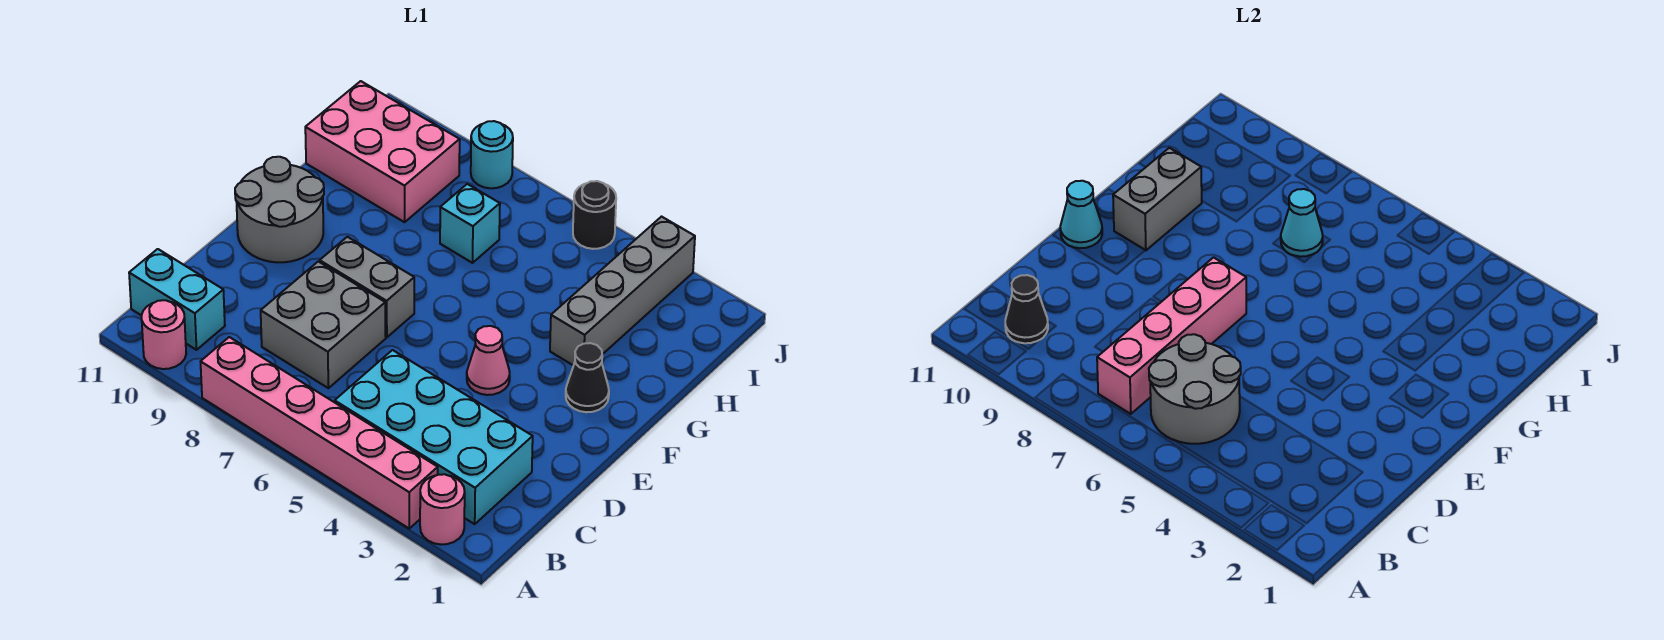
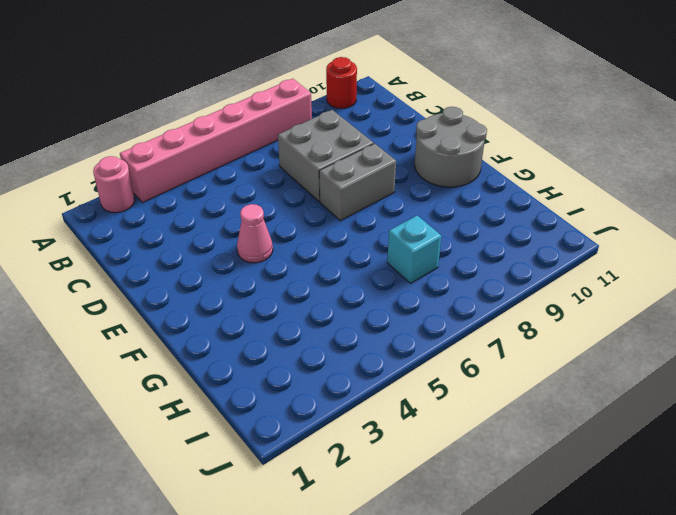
red round brick A10 level 1 -> pink round brick A10 level 1
none -> cyan brick B2:C5 level 1
none -> cyan brick B10:B11 level 1
none -> black cone F2 level 1

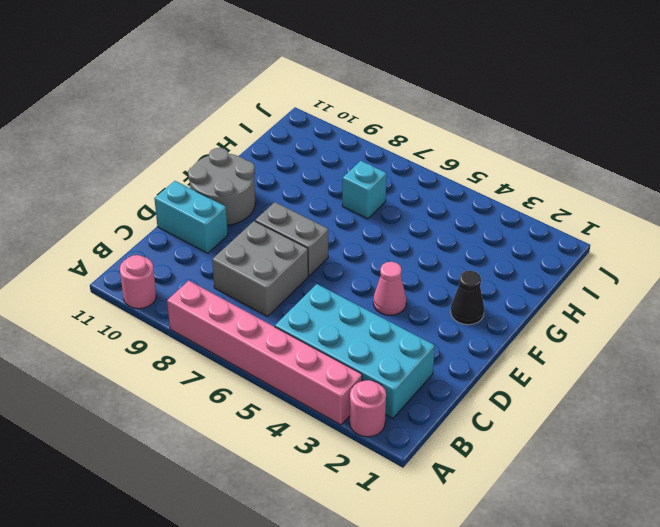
cyan brick D10:D11 level 1 -> cyan brick B10:B11 level 1
none -> grey brick G3:J3 level 1
none -> pink brick H9:I11 level 1
none -> black round brick J5 level 1

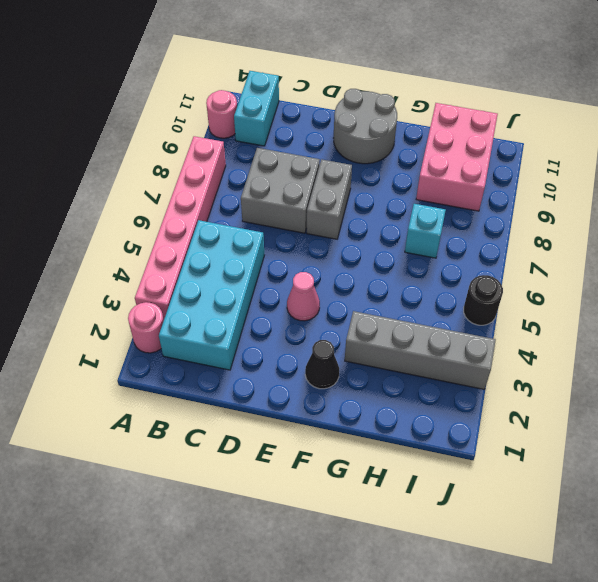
none -> cyan round brick J8 level 1
none -> grey round brick B5:C6 level 2
none -> pink brick B7:E7 level 2

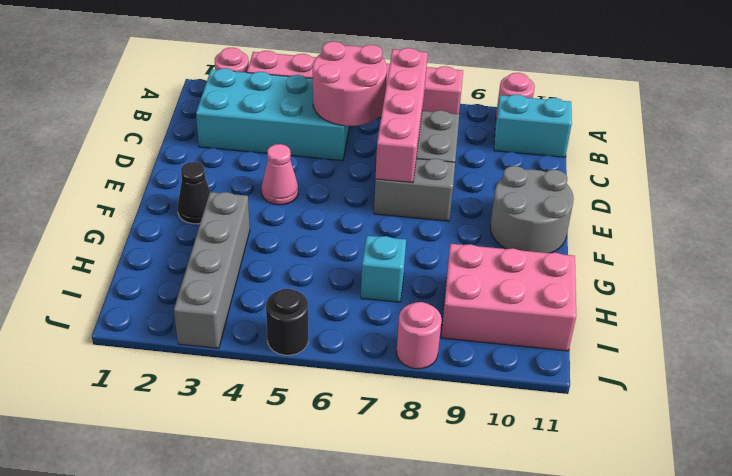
pink round brick B5:C6 level 2 -> grey round brick B5:C6 level 2
pink round brick J8 level 1 -> cyan round brick J8 level 1
none -> black cone B10 level 2
none -> cyan cone E11 level 2
none -> grey brick F10:G10 level 2

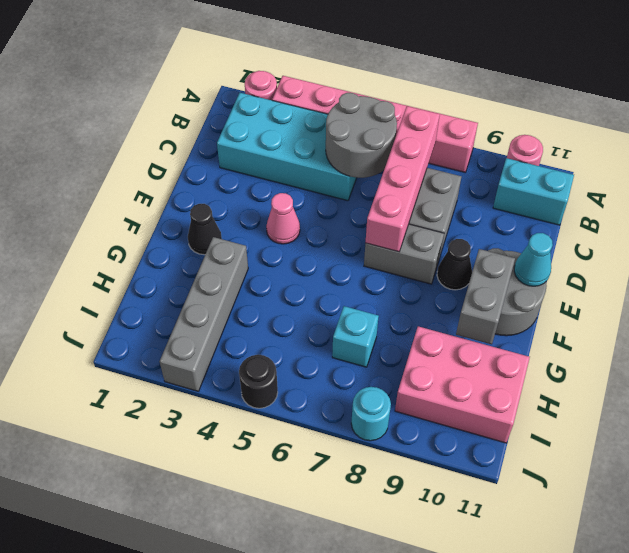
black cone E9 level 1 -> black cone B10 level 2
none -> cyan cone H7 level 2

